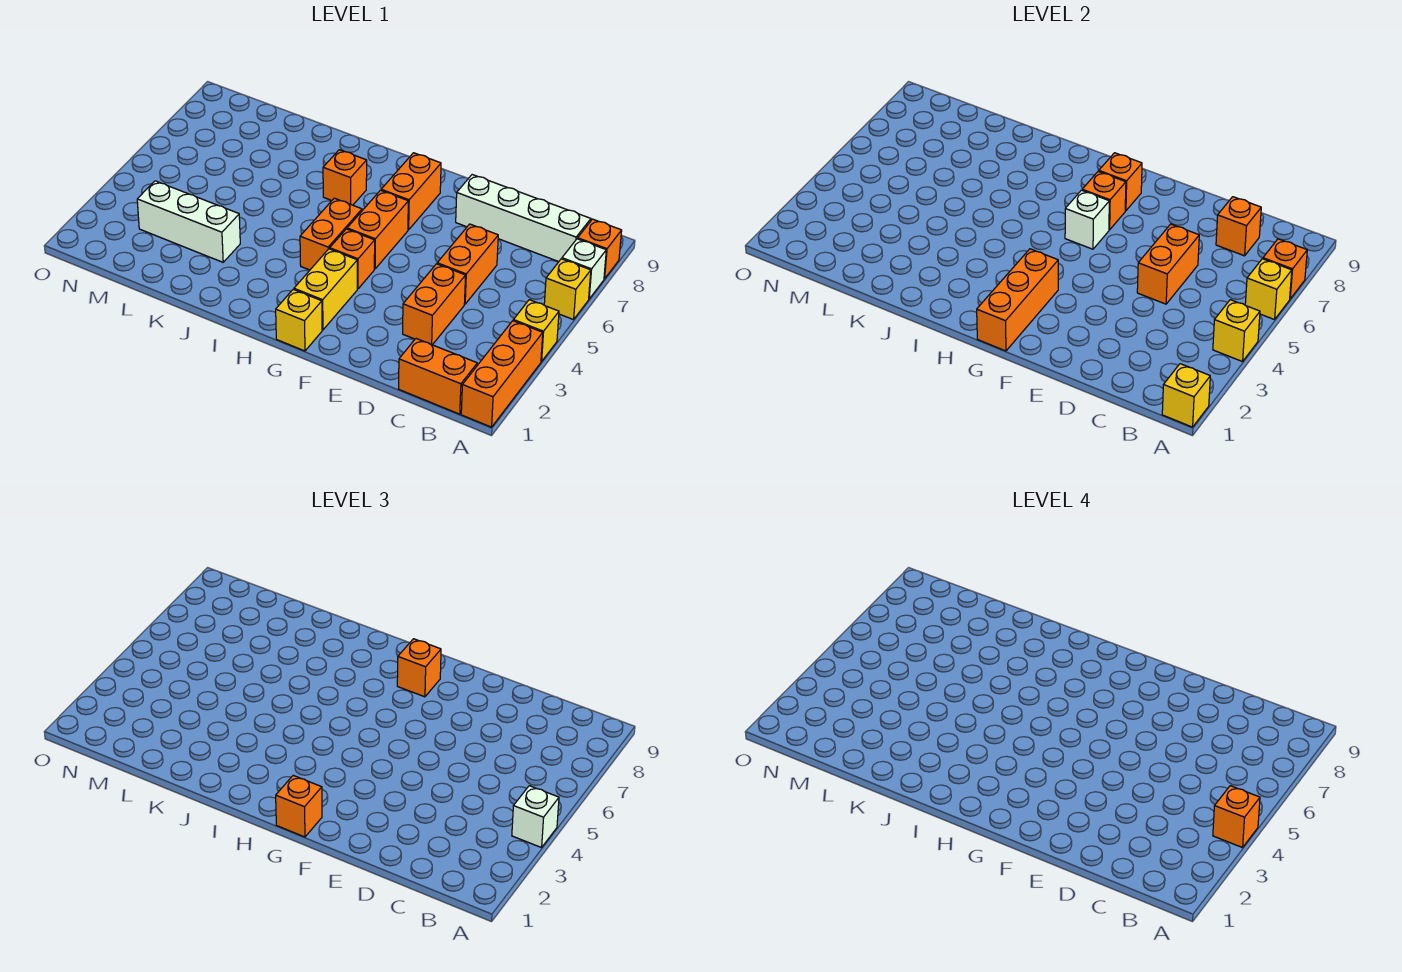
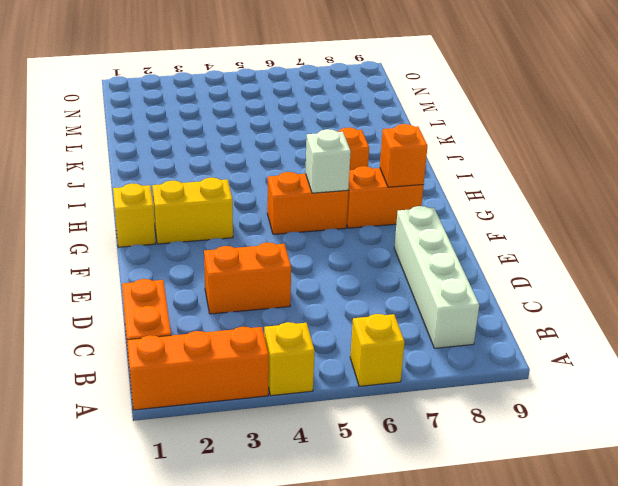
none -> white brick A7 level 1
none -> orange brick A8 level 1
none -> orange brick D5:D6 level 1
none -> orange brick G4 level 1

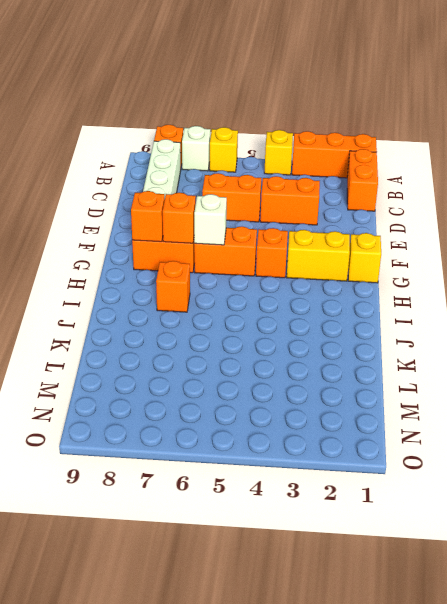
none -> orange brick H4:H5 level 1
none -> white brick K3:M3 level 1
none -> yellow brick A1 level 2
none -> yellow brick A4 level 2

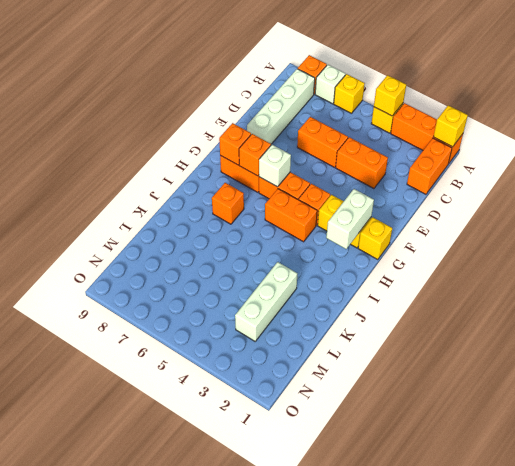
white brick G2:H2 level 2 -> orange brick G1:G3 level 2
none -> yellow brick A6 level 2
none -> orange brick A7 level 2
none -> orange brick C8 level 2
none -> orange brick D5:D6 level 2

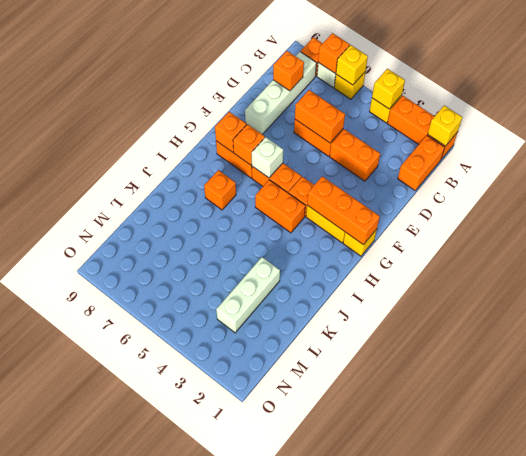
none -> white brick A4 level 3
none -> orange brick G1 level 3
none -> orange brick G8 level 3
none -> orange brick A4 level 4

